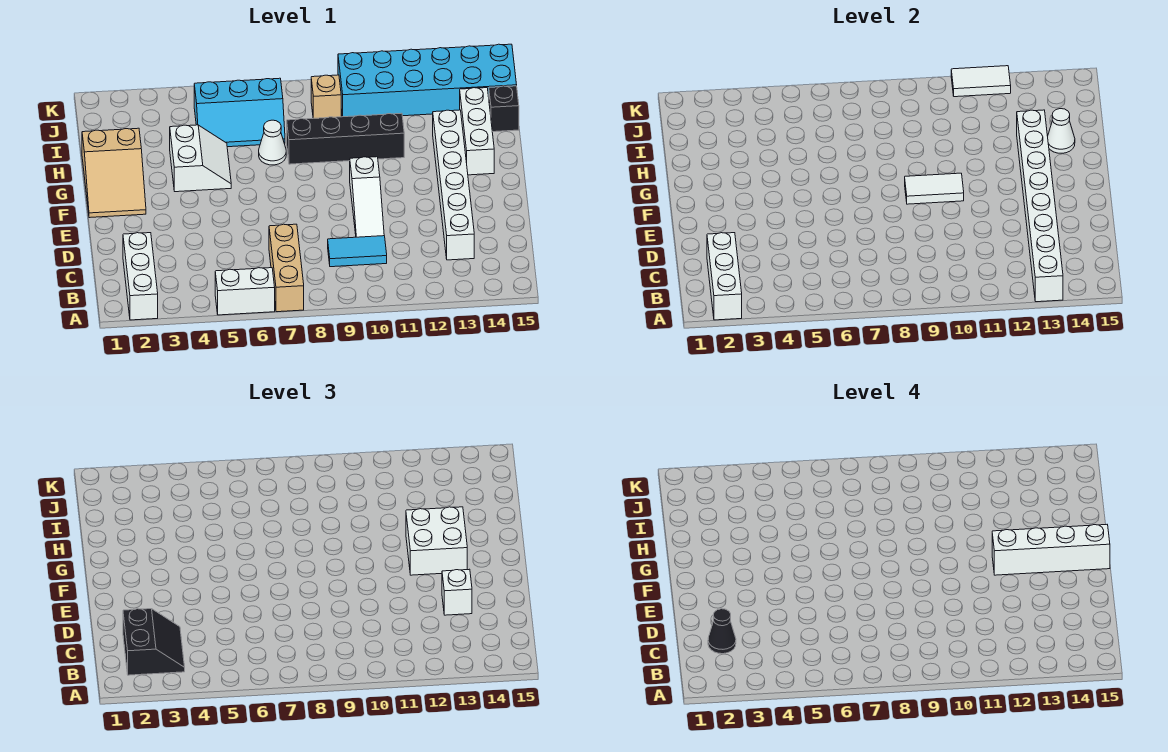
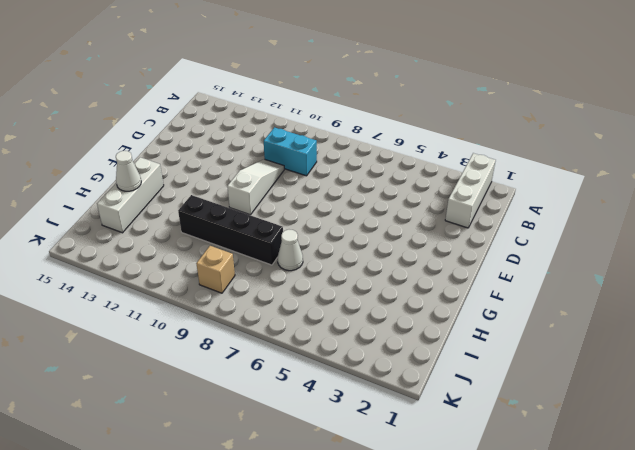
cyan brick C9:C10 level 1 -> cyan tile C9:C10 level 1
none -> white brick A5:A6 level 1
none -> tan brick A7:C7 level 1
none -> white brick C13:H13 level 1

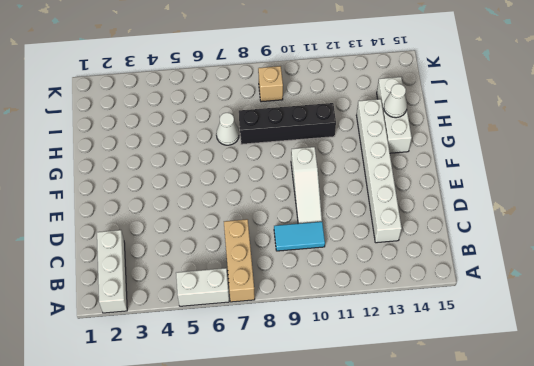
none -> tan slope F1:H2 level 1 top H
none -> white slope G4:H5 level 1 top 4
none -> cyan slope I5:J7 level 1 top J

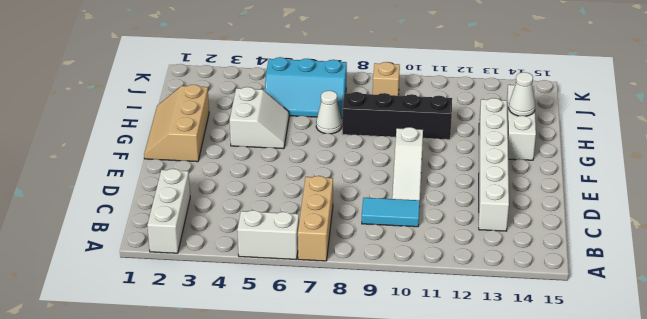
tan slope F1:H2 level 1 top 2 -> tan slope F1:H2 level 1 top H
none -> black brick I15 level 1
none -> cyan brick J10:K15 level 1
none -> white brick A2:C2 level 2

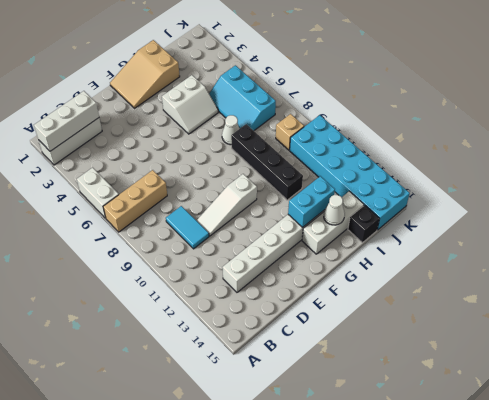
cyan brick G13:H13 level 2 -> white brick A13:H13 level 2
none -> white tile F9:F10 level 2
none -> white tile K11:K12 level 2
none -> black slope B2:C3 level 3 top 2

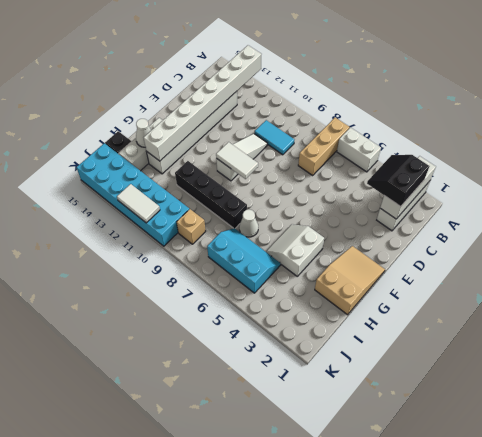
none -> white brick D13 level 3
none -> white brick F12:G13 level 3
none -> black cone C2 level 4

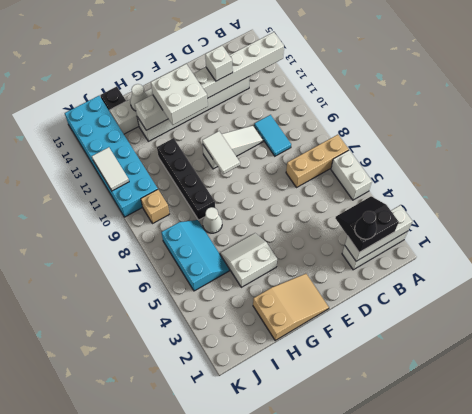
none -> white brick F12:F15 level 4

